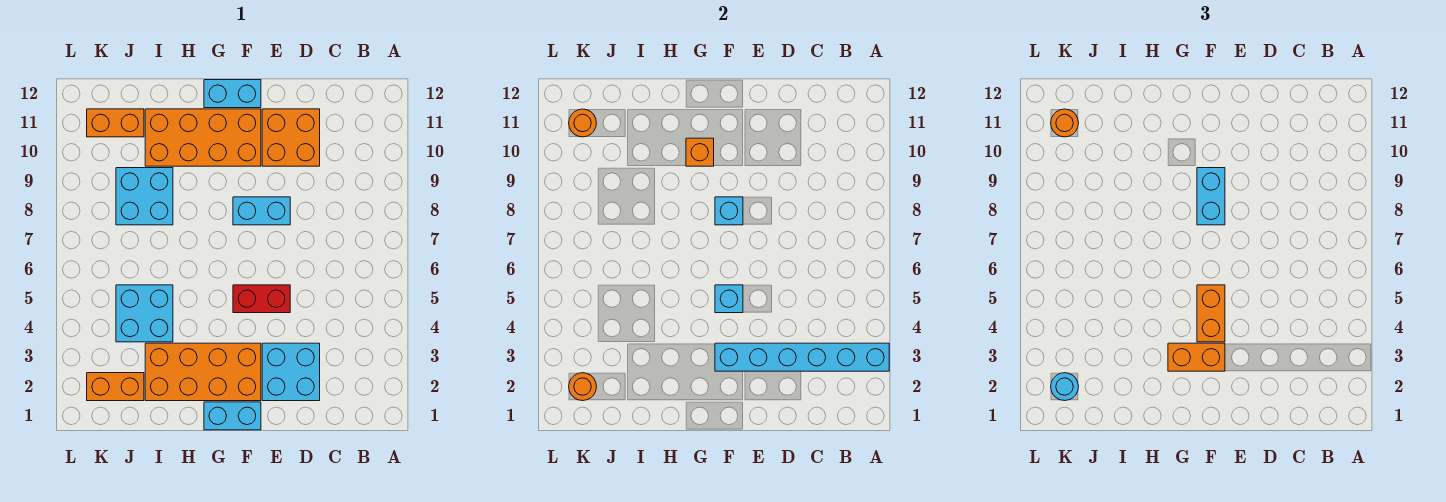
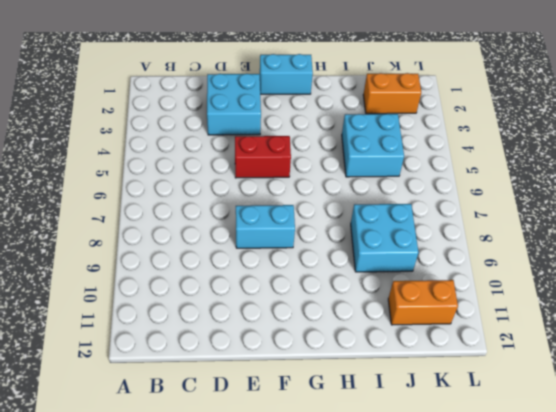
none -> orange brick D10:E11 level 1
none -> orange brick F2:I3 level 1
none -> orange brick F10:I11 level 1

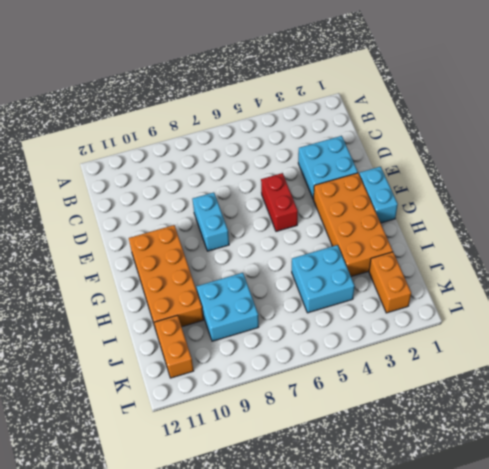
none -> orange brick D10:E11 level 1
none -> cyan brick F12:G12 level 1
none -> cyan brick A3:F3 level 2

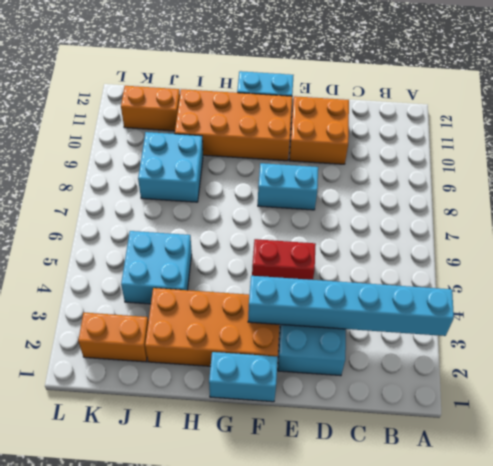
none -> cyan brick F5 level 2
none -> cyan brick F8 level 2
none -> orange brick G10 level 2

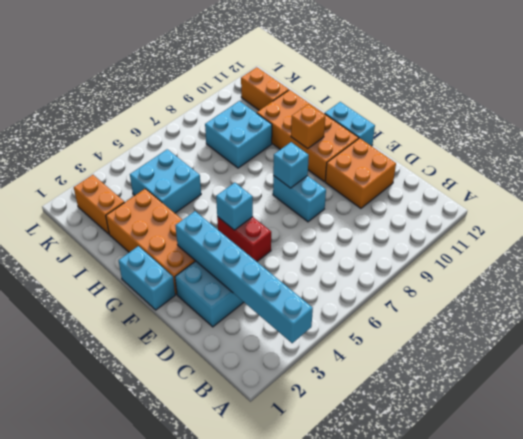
none -> orange round brick K2 level 2
none -> orange round brick K11 level 2
none -> orange brick F3:G3 level 3

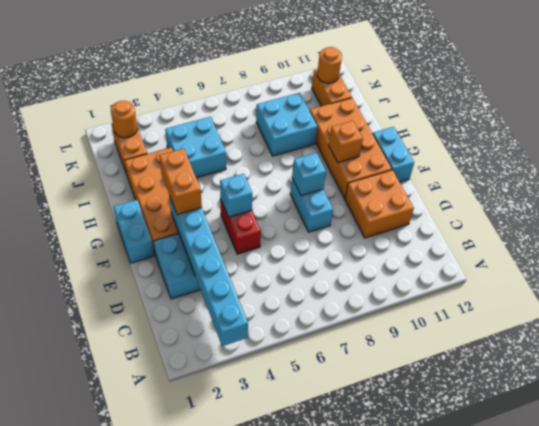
none -> orange brick F4:F5 level 3
none -> cyan brick F8:F9 level 3
none -> cyan round brick K2 level 3

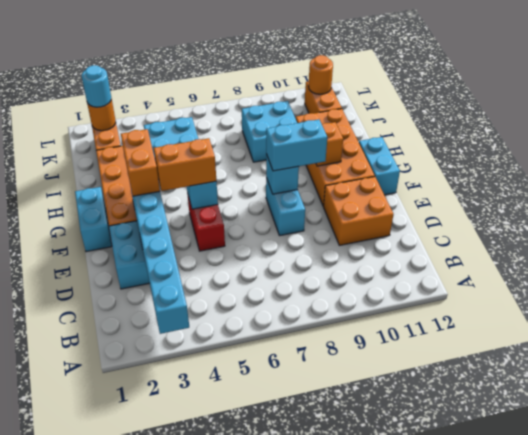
none -> orange round brick K11 level 3

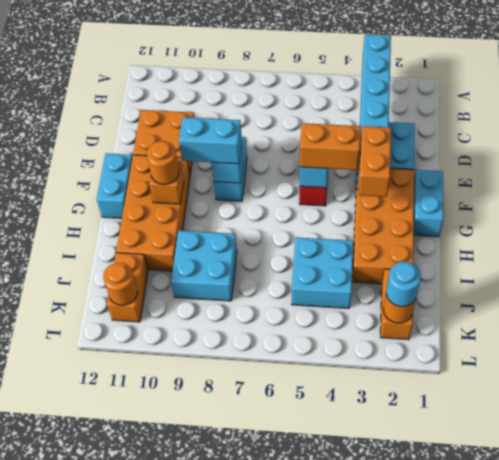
orange round brick G10 level 3 -> orange round brick K11 level 3

